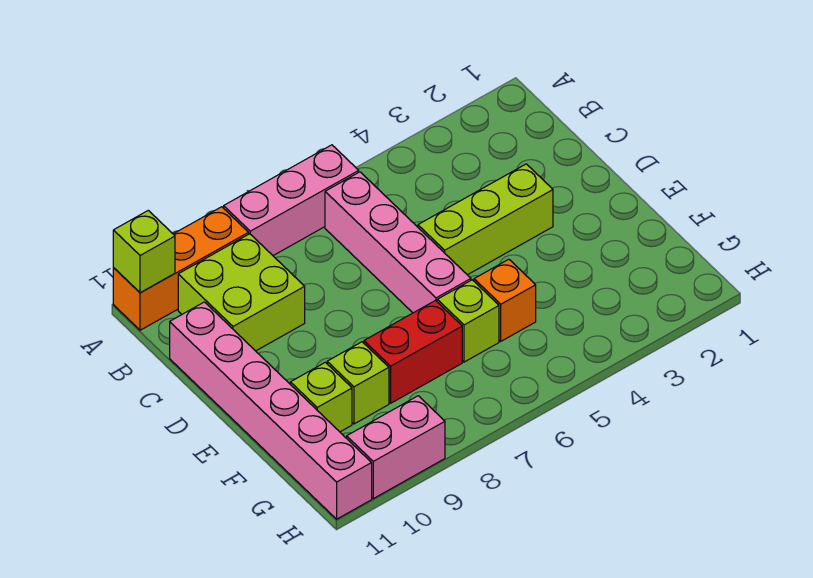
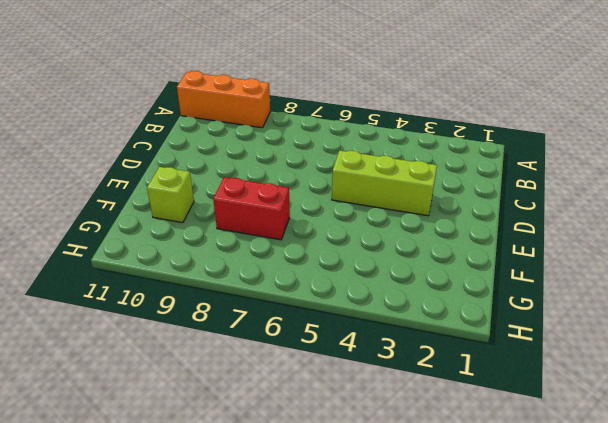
none -> pink brick A6:A8 level 1
none -> pink brick B6:E6 level 1
none -> lime brick B9:C10 level 1

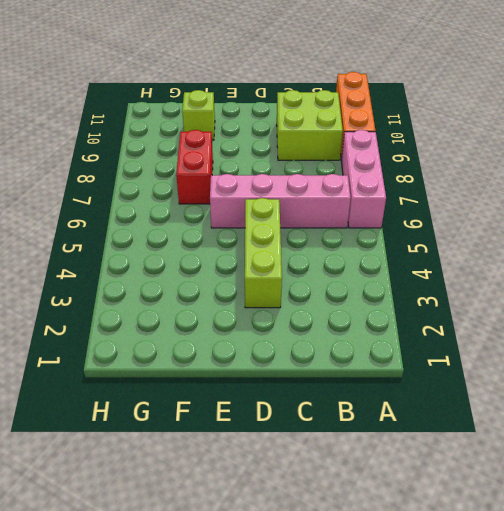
none -> pink brick C11:H11 level 1
none -> orange brick F5 level 1
none -> lime brick F6 level 1

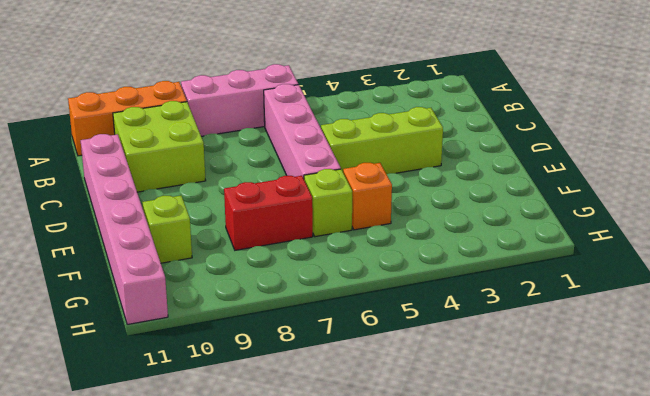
none -> lime brick F9 level 1
none -> pink brick H9:H10 level 1
none -> lime brick A11 level 2

